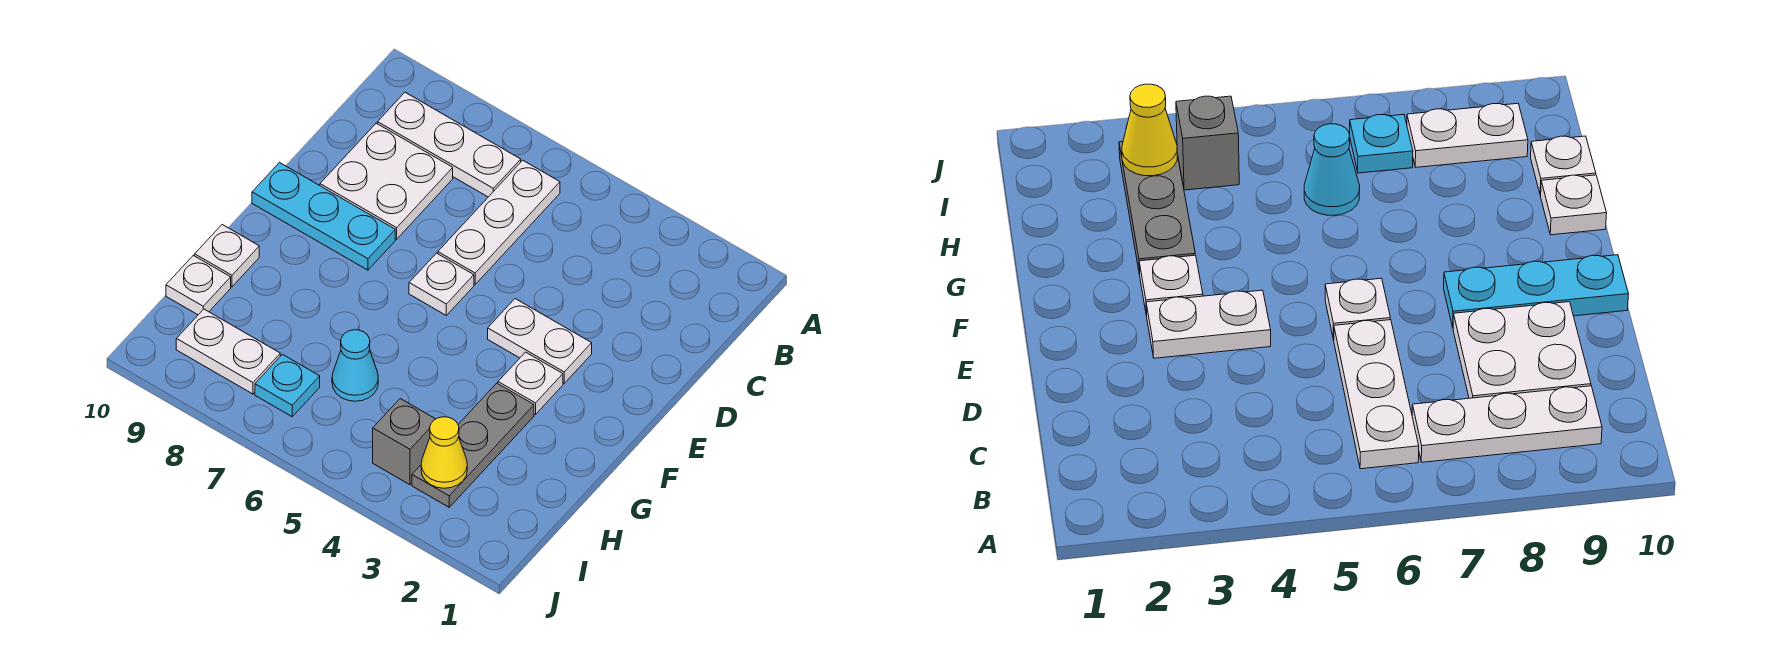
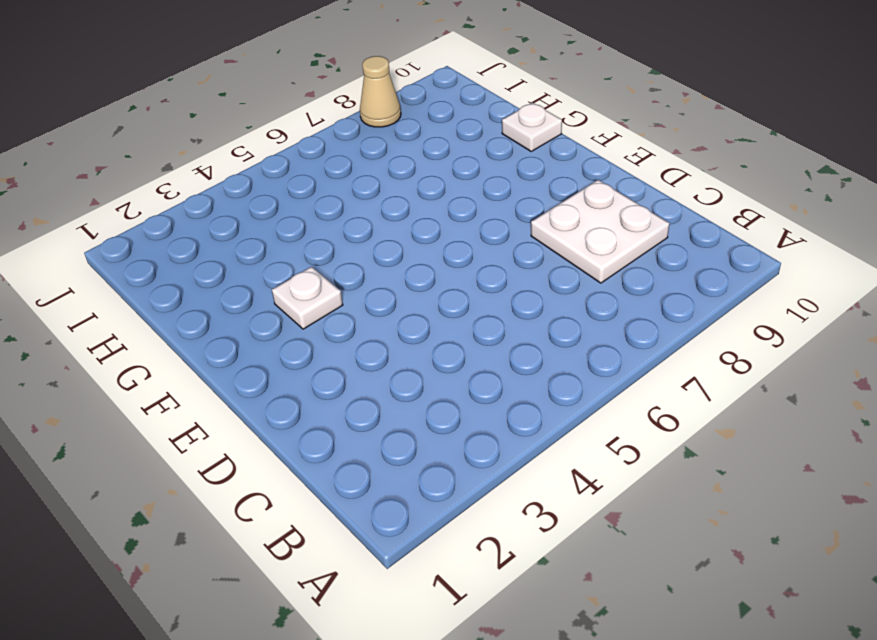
tan cone J8 level 1 -> none
none -> white plate B6:D6 level 1
none -> white plate B7:B9 level 1
none -> white plate E3:E4 level 1

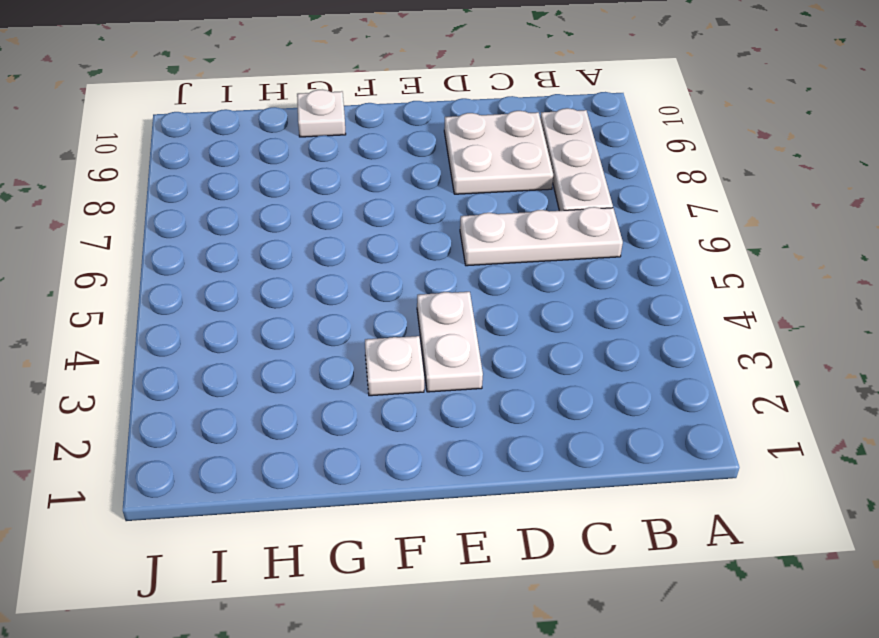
none -> white plate E6 level 1
none -> cyan plate E8:E10 level 1
none -> grey plate G3:I3 level 1

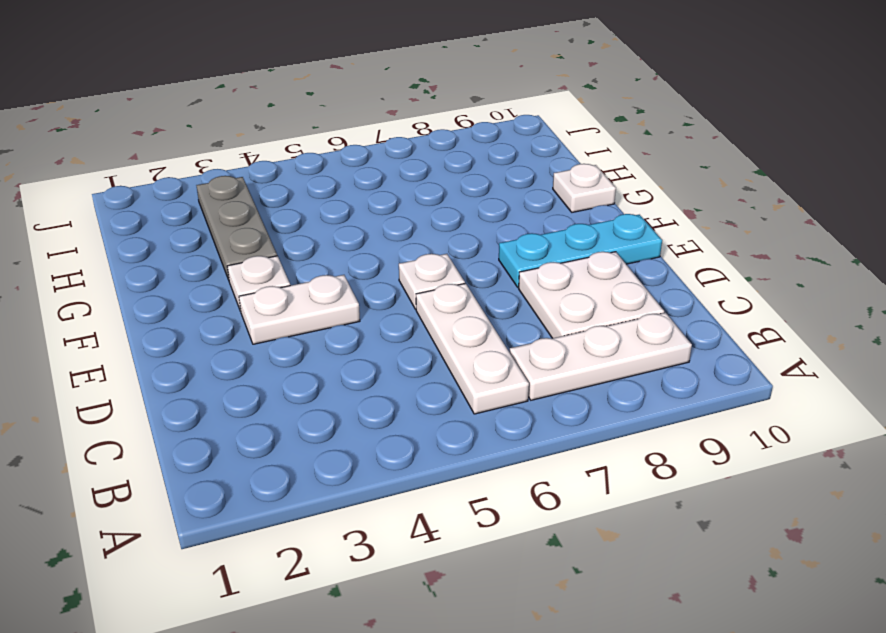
none -> cyan cone H6 level 1
none -> white plate H10 level 1
none -> grey brick I4 level 1

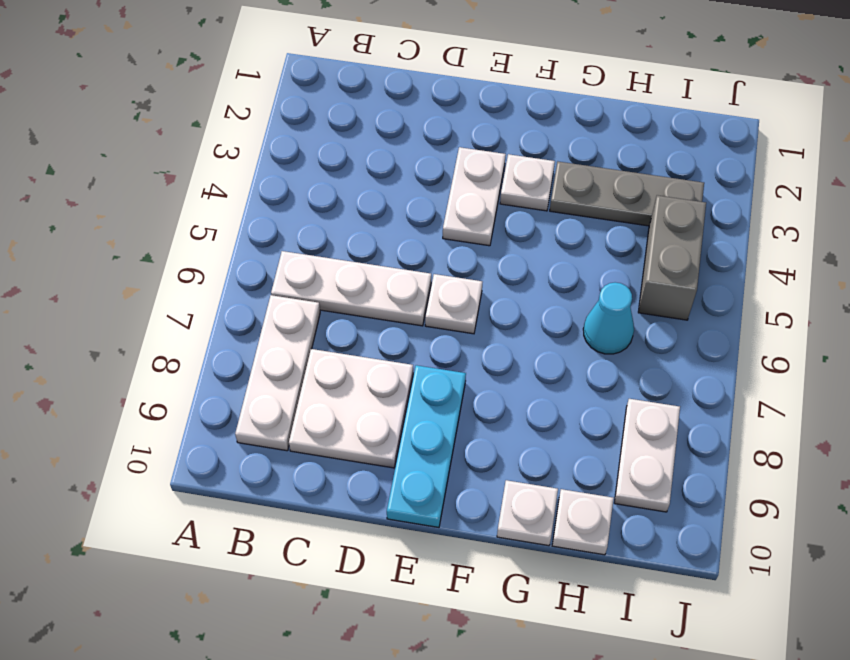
grey brick I4:I5 level 1 -> grey brick I4 level 1
none -> cyan plate I7 level 1
none -> yellow cone I3 level 2

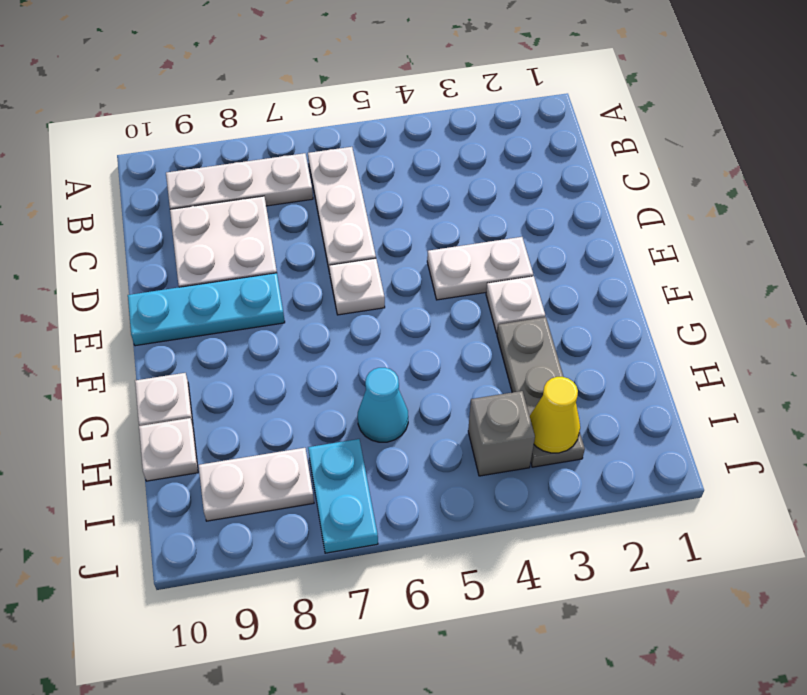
cyan plate I7:J7 level 1 -> cyan plate I7 level 1

